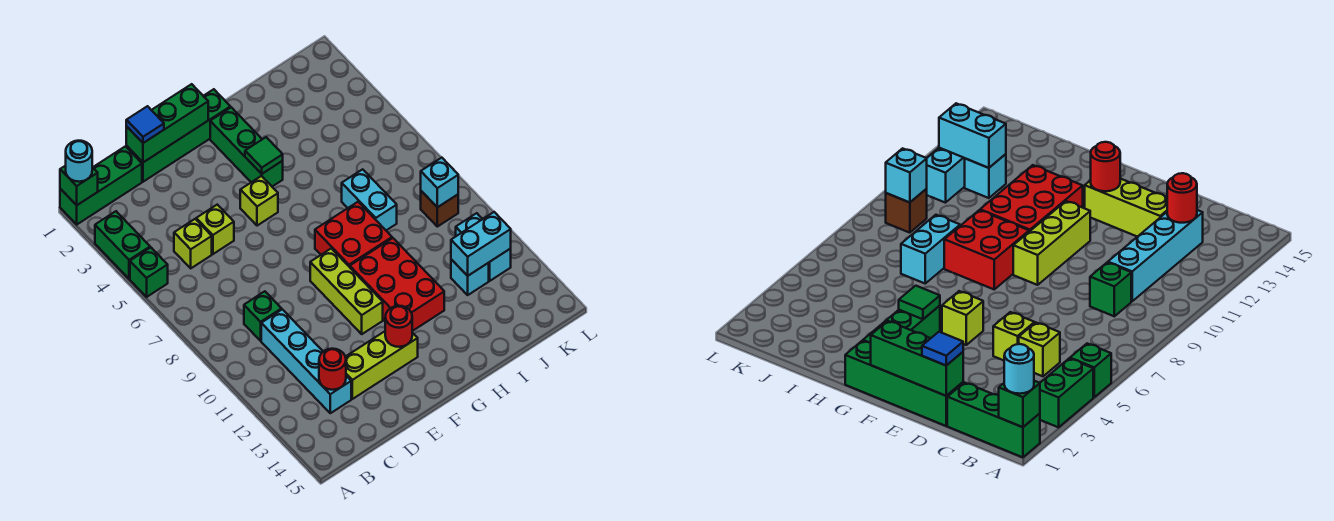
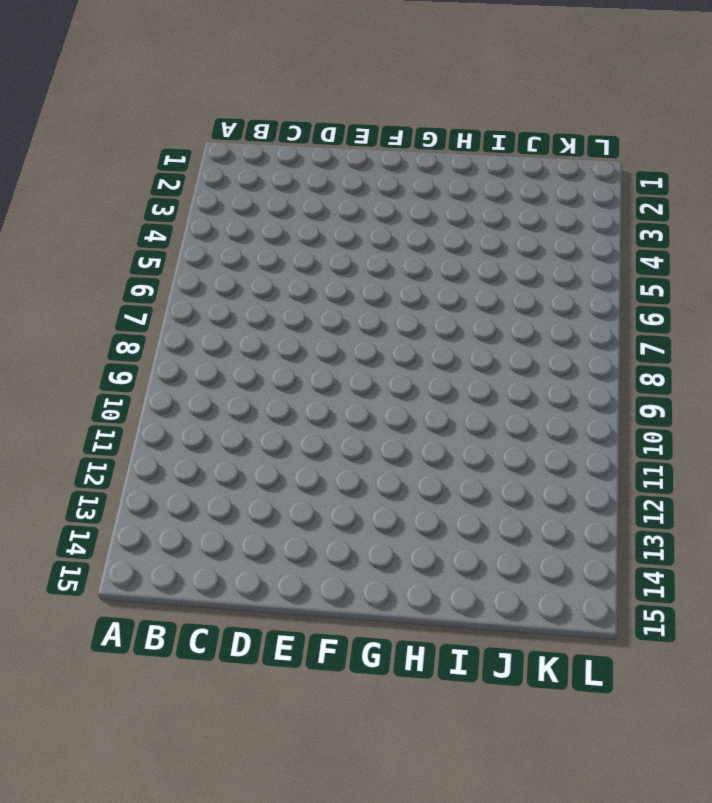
none -> green brick A1:C1 level 1
none -> green brick A3:A4 level 1
none -> green brick A5 level 1

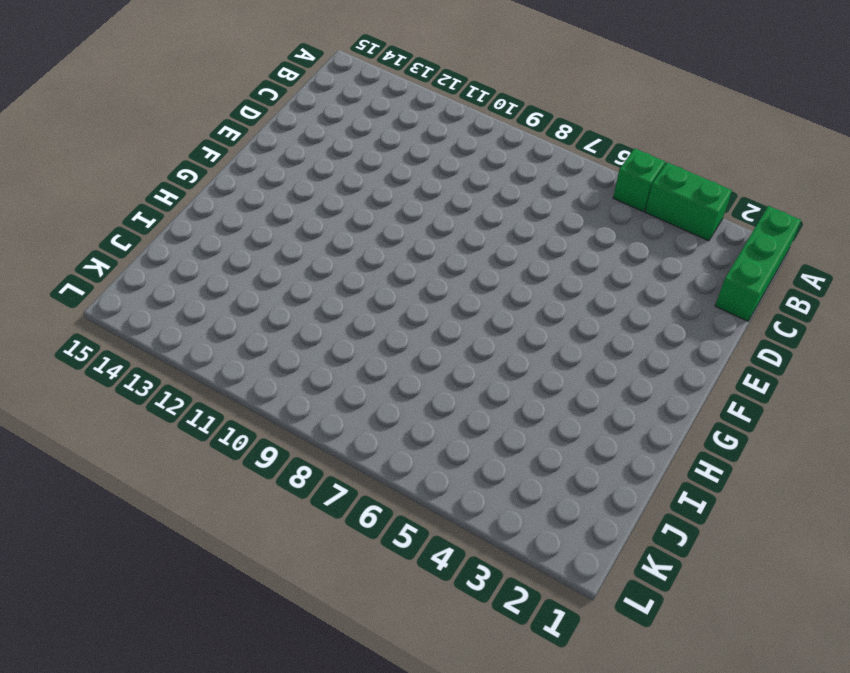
none -> lime brick C5 level 1
none -> green brick C9 level 1
none -> cyan brick C10:C13 level 1

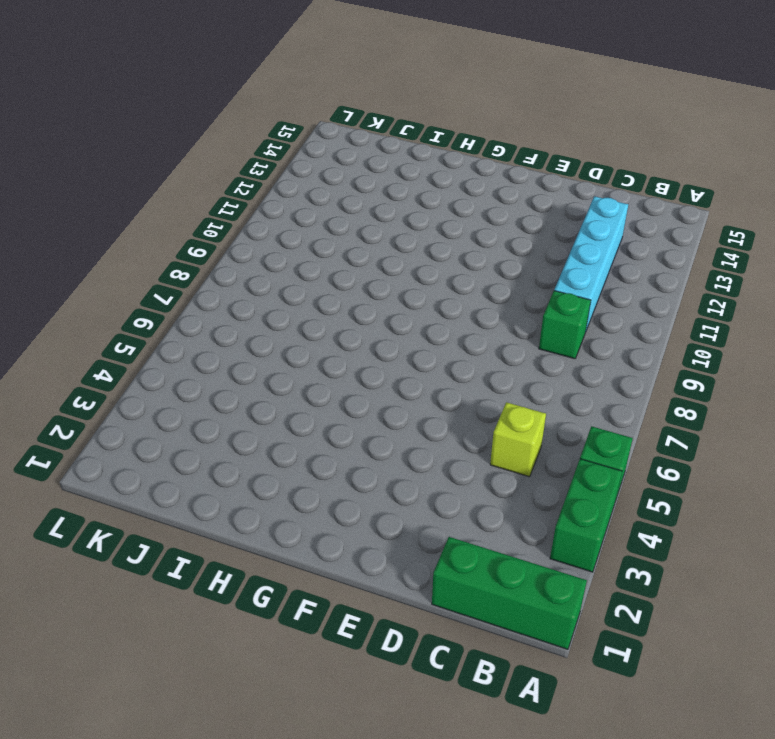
none -> green brick D1:G1 level 1
none -> lime brick D5 level 1
none -> lime brick D13:F13 level 1

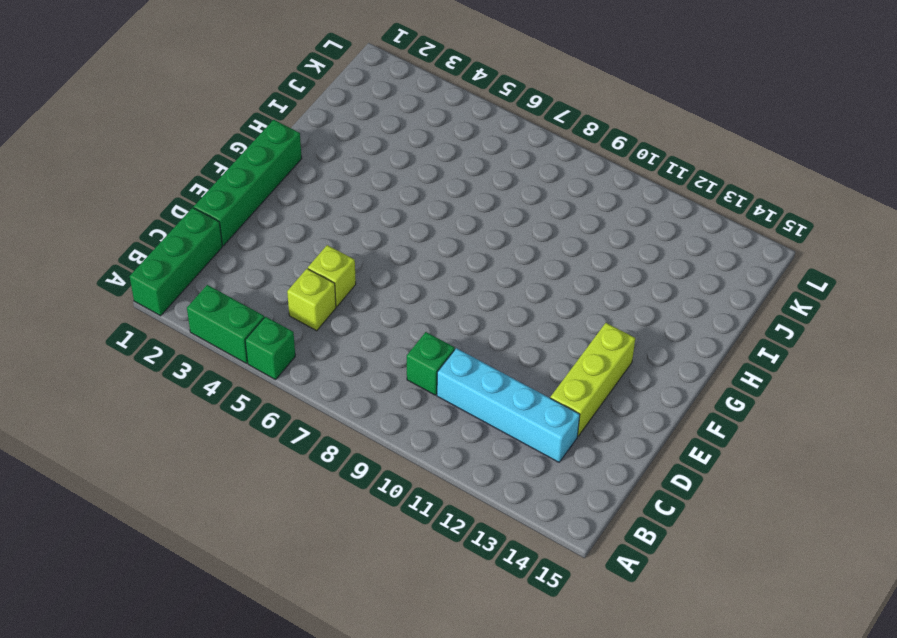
none -> lime brick F5 level 1
none -> lime brick F9:F11 level 1
none -> green brick G2:G4 level 1

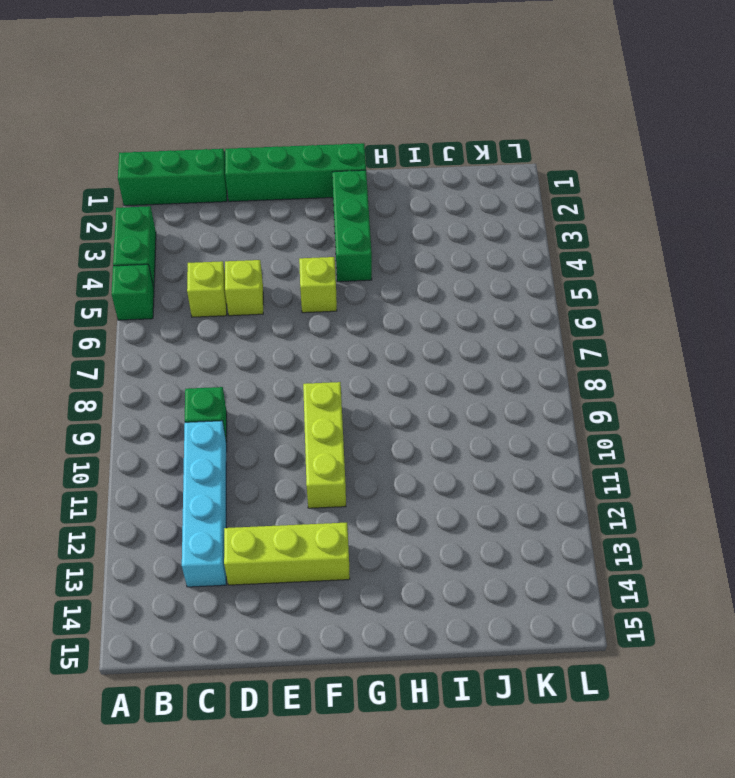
none -> red brick G8:H9 level 1
none -> red brick G10:H12 level 1
none -> cyan brick I7:I8 level 1

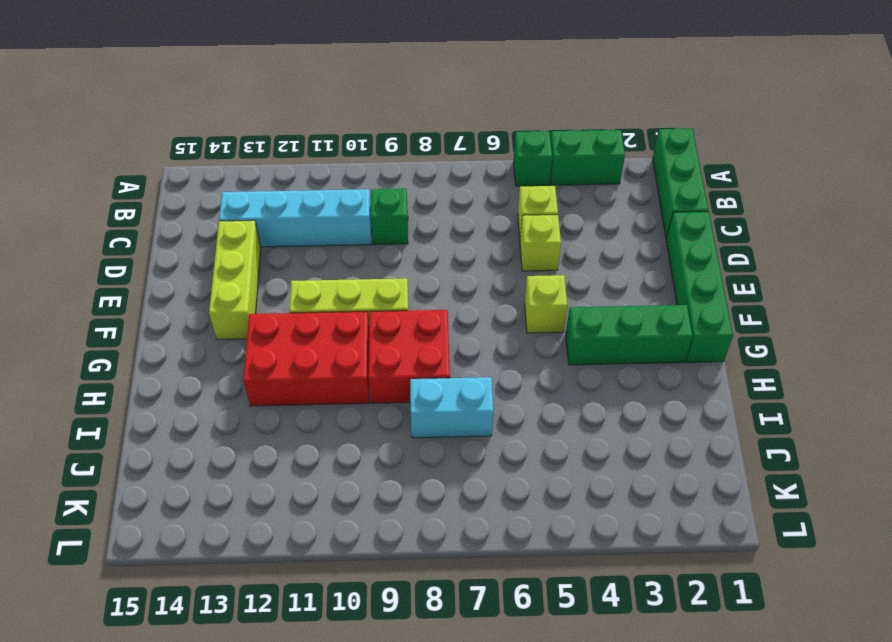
none -> cyan brick J12 level 1
none -> brown brick K9 level 1
none -> cyan brick K11:K12 level 1

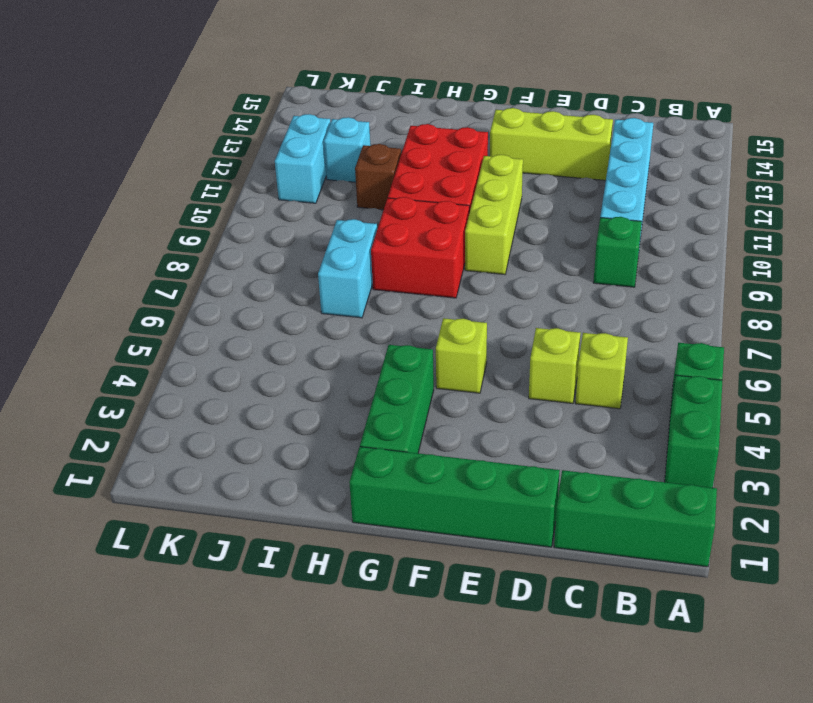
brown brick I11 level 1 -> brown brick K9 level 1
none -> green brick A1 level 2
none -> red round brick C13 level 2
none -> green brick D1:F1 level 2

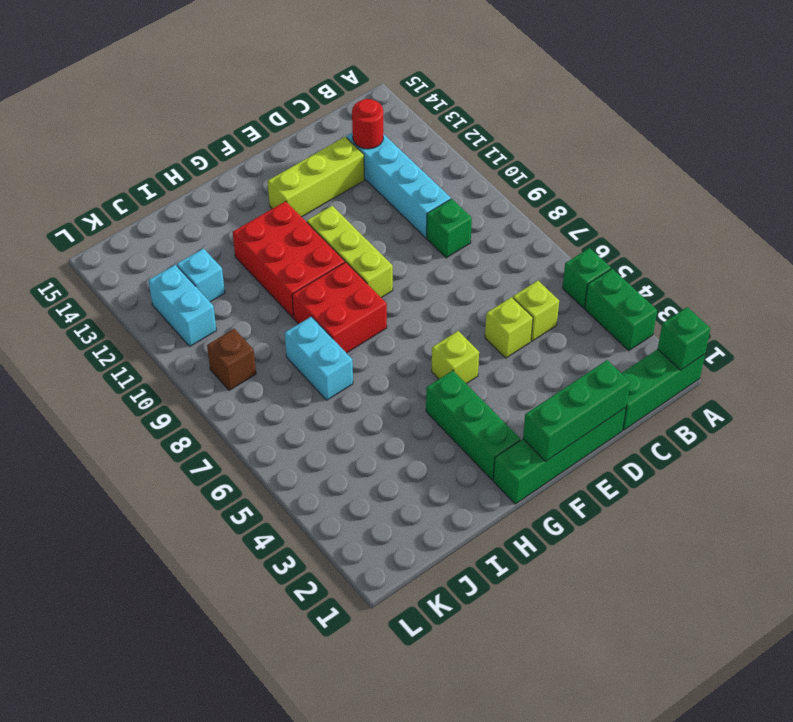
none -> red round brick F13 level 2
none -> green tile G4 level 2
none -> cyan brick J12:K12 level 2

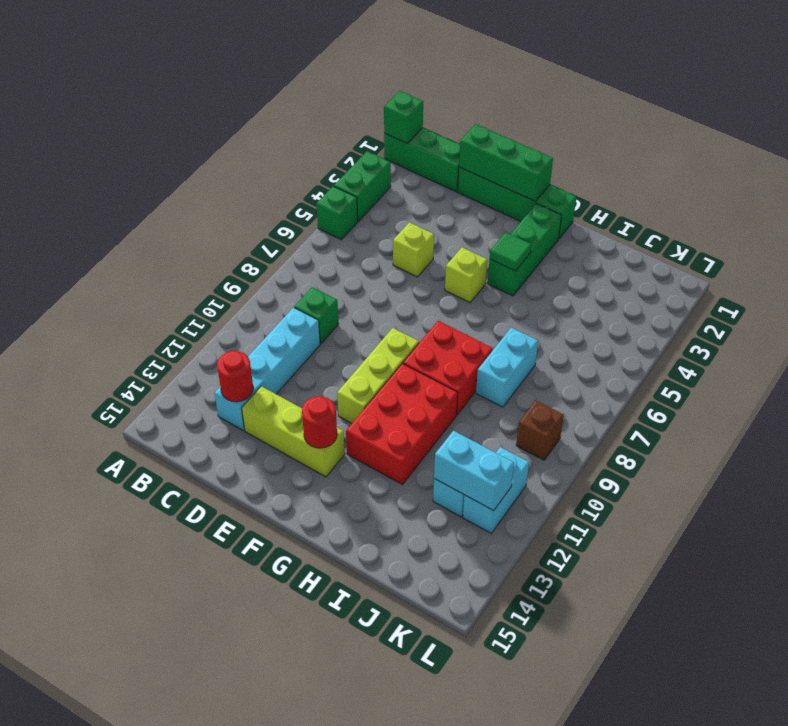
none -> lime brick C5 level 1
none -> cyan brick K9 level 2
none -> cyan round brick A1 level 3

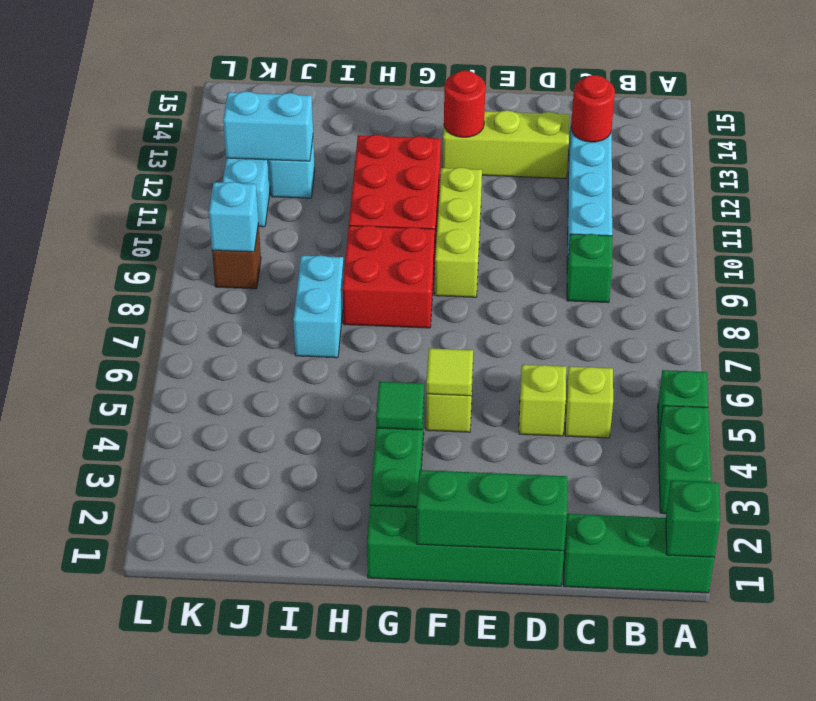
lime tile F5 level 2 -> none
none -> cyan round brick A1 level 3
none -> blue tile D1 level 3

